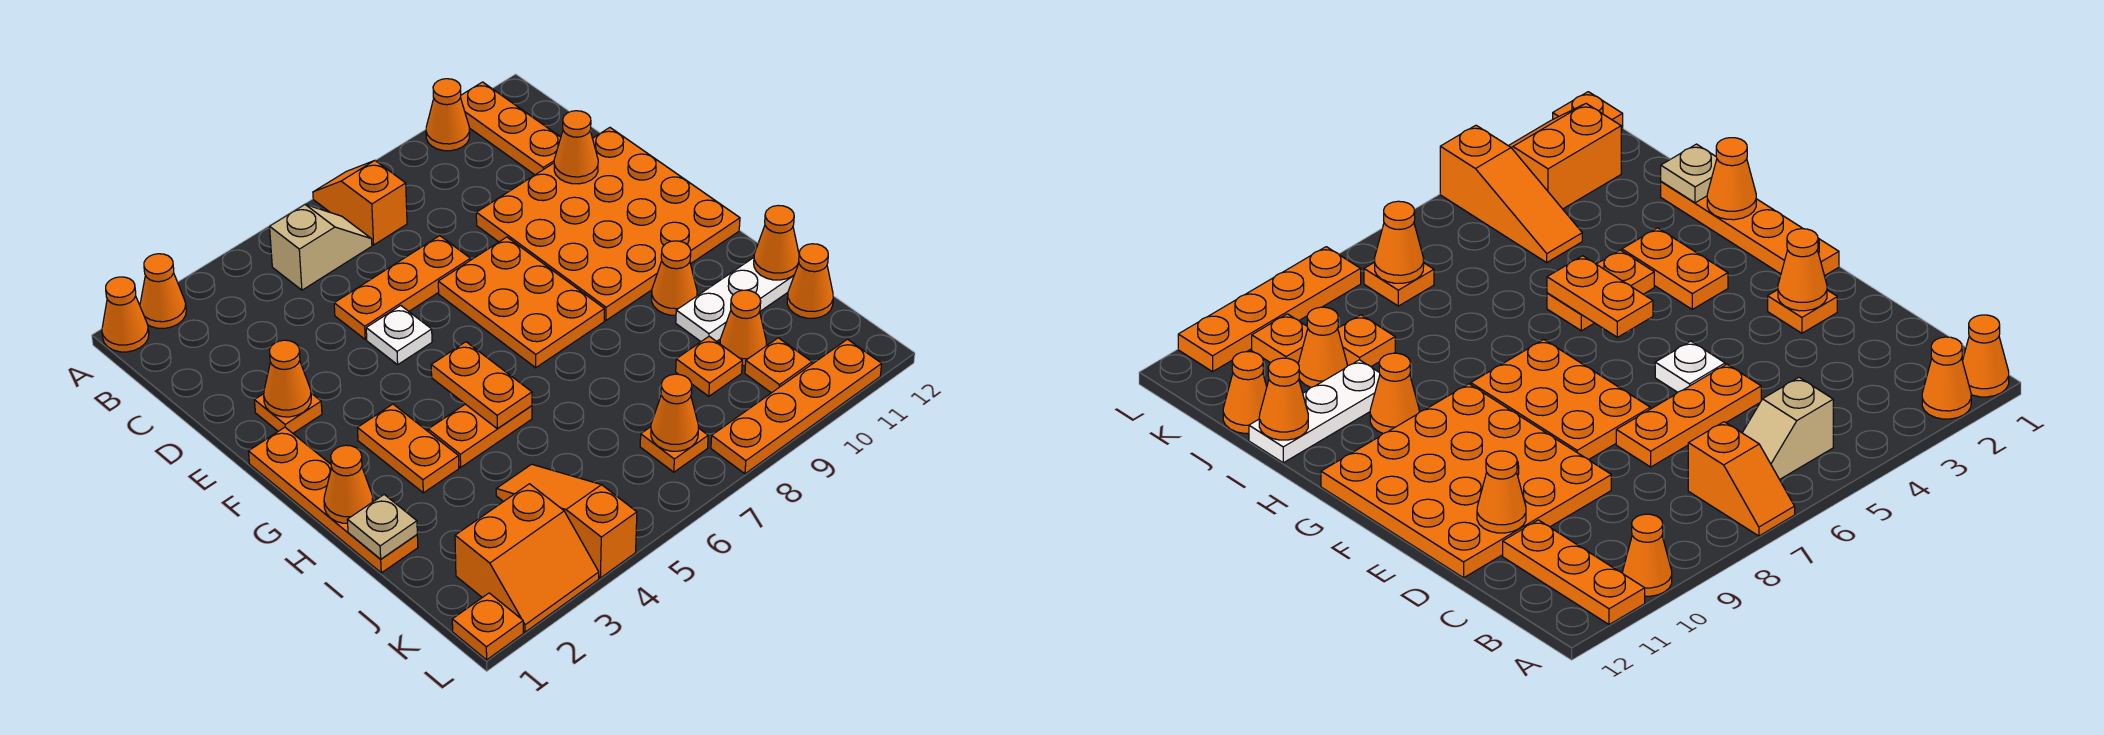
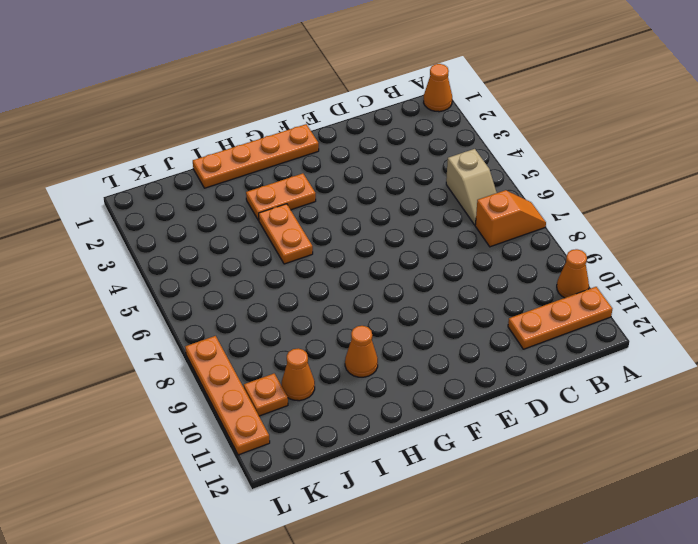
none -> orange cone A2 level 1
none -> orange plate D5:D7 level 1
none -> orange plate D9:G12 level 1
none -> orange plate E2 level 1

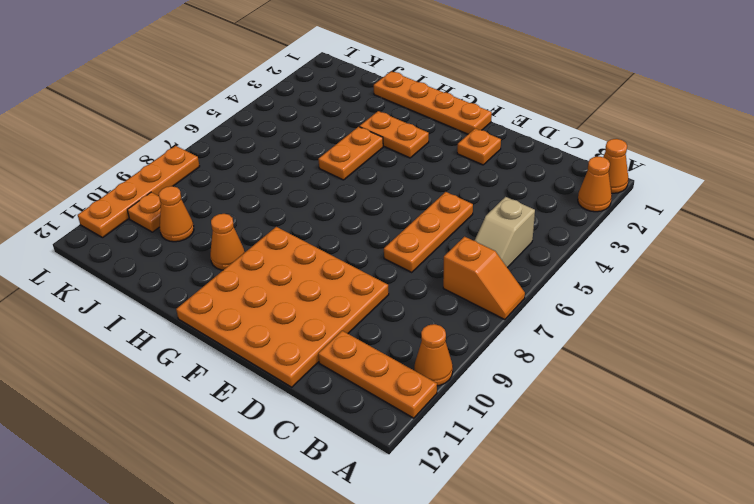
none -> white plate E5 level 1
none -> orange plate E7:G8 level 1
none -> white plate I10:I12 level 1
none -> orange slope J4:L4 level 1 top L

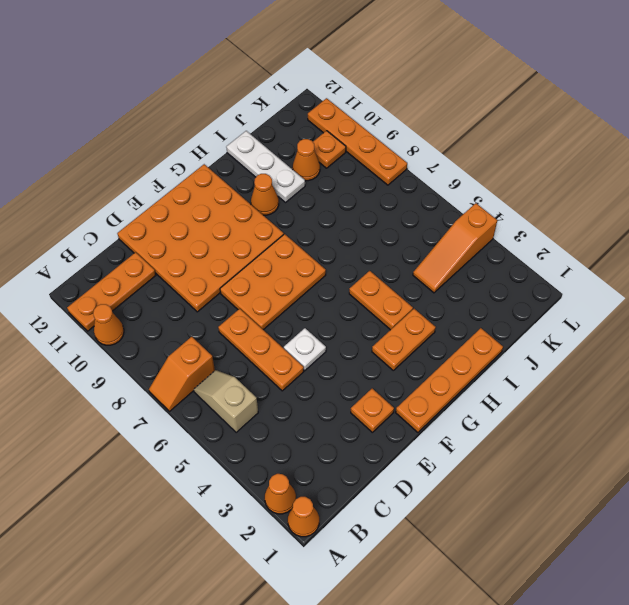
none -> orange plate J9 level 1
none -> orange cone J12 level 1
none -> orange slope K2:L3 level 1 top K
none -> orange plate K7 level 1

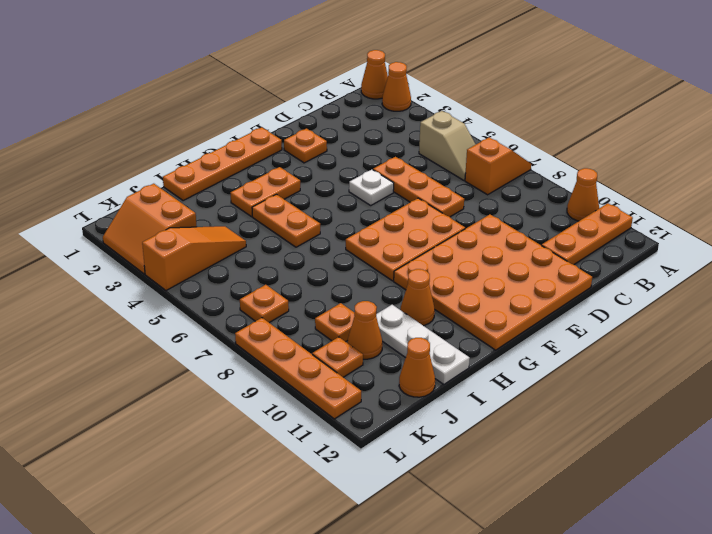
none -> orange plate L1 level 1
none -> orange cone D11 level 2
none -> orange cone E2 level 2
none -> orange plate G5:H5 level 2

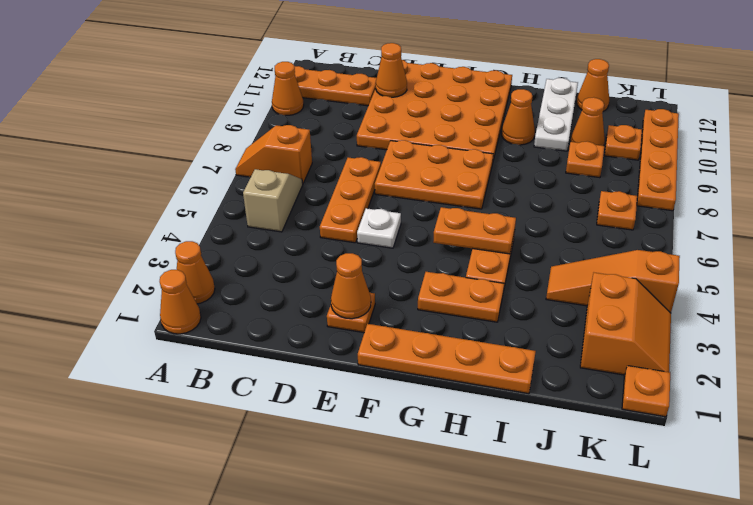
none -> orange cone H1 level 2
none -> tan plate I1 level 2
none -> orange cone I12 level 2
none -> orange cone K7 level 2

